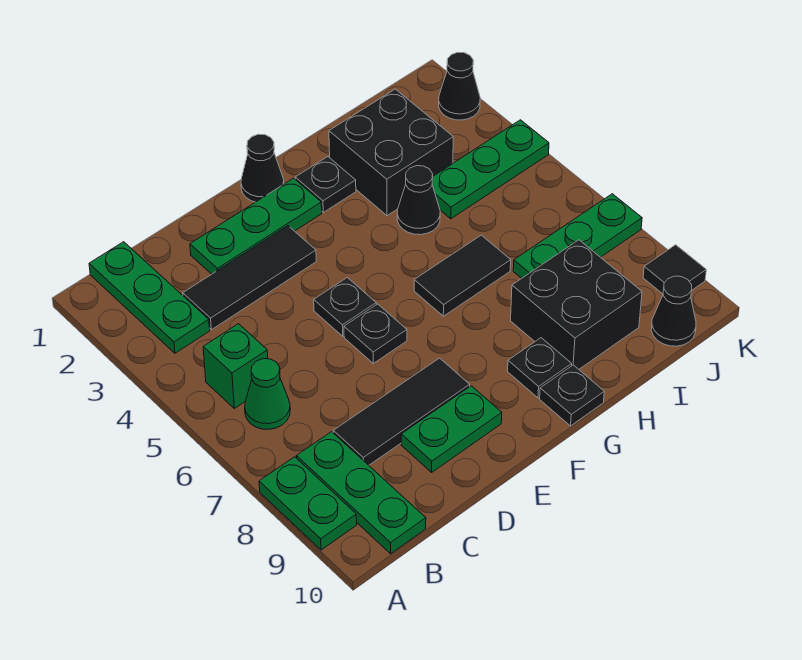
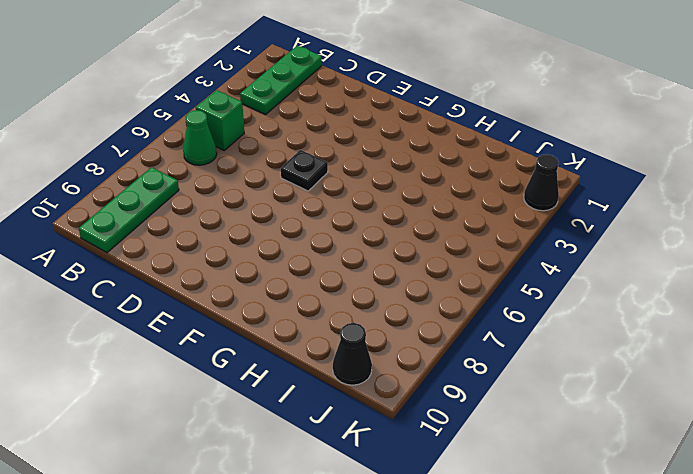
none -> green plate A8:A9 level 1
none -> black tile C3:E3 level 1
none -> black tile C8:E8 level 1

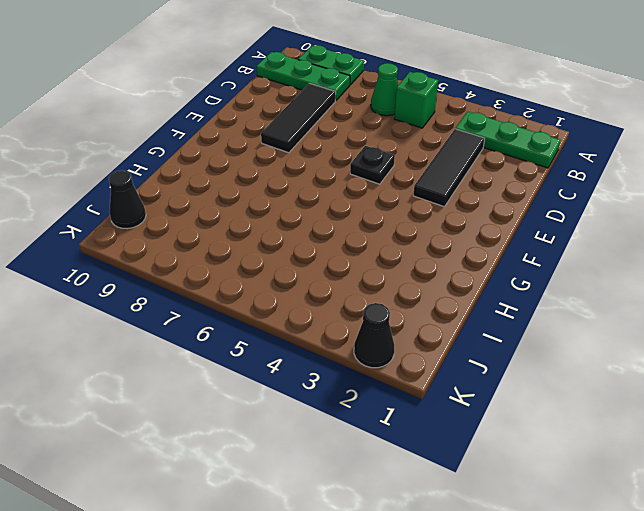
none -> green plate D2:F2 level 1
none -> green plate D9:E9 level 1
none -> black plate E6 level 1

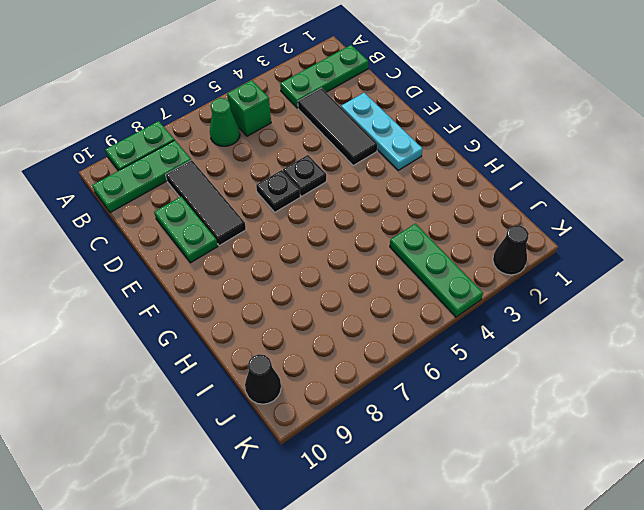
cyan plate D2:F2 level 1 -> green plate D2:F2 level 1
none -> black cone F1 level 1
none -> black plate G2 level 1
none -> black tile G6:H6 level 1

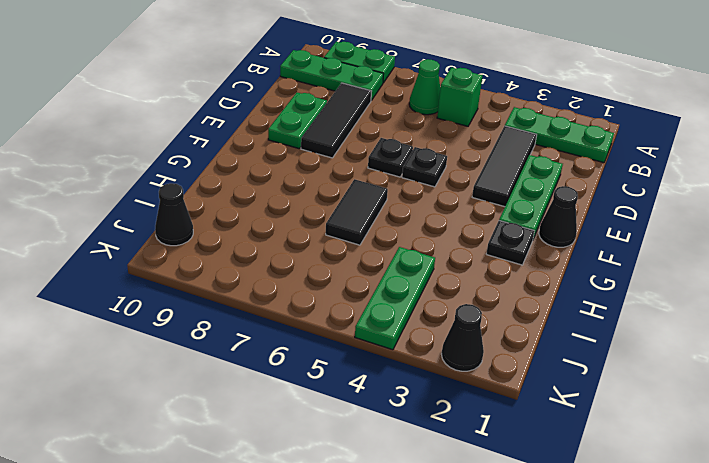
none -> black plate G9 level 1
none -> black plate G10 level 1
none -> black brick H2:I3 level 1

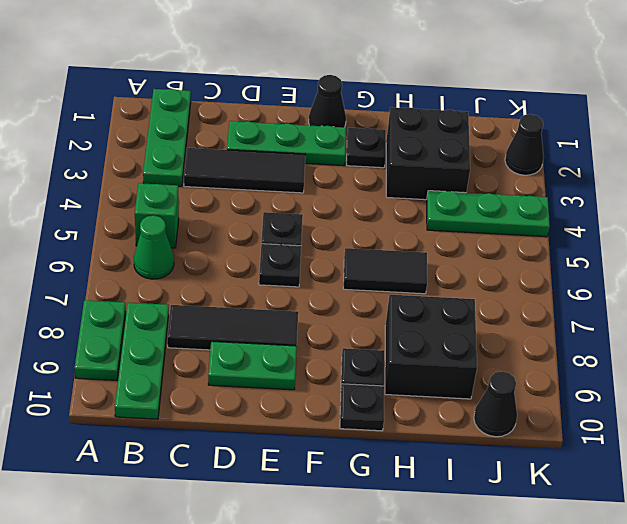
none -> black cone H4 level 1
none -> green plate I7:K7 level 1
none -> black tile K9 level 1

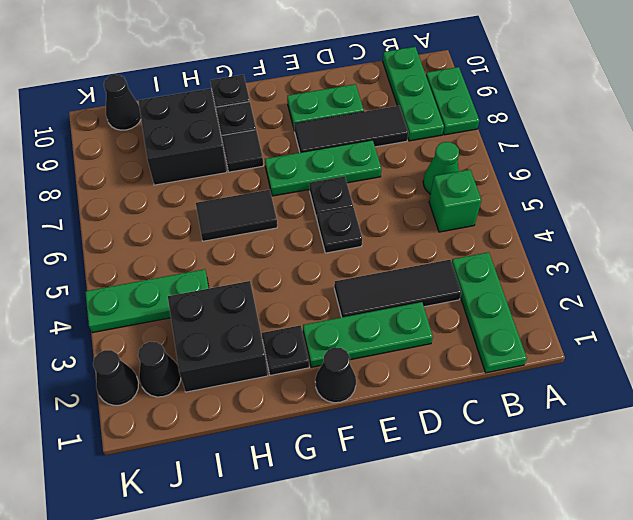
green plate D7:F7 level 1 -> green plate I7:K7 level 1
black tile G8 level 1 -> black tile K9 level 1
black cone J2 level 1 -> black cone H4 level 1

